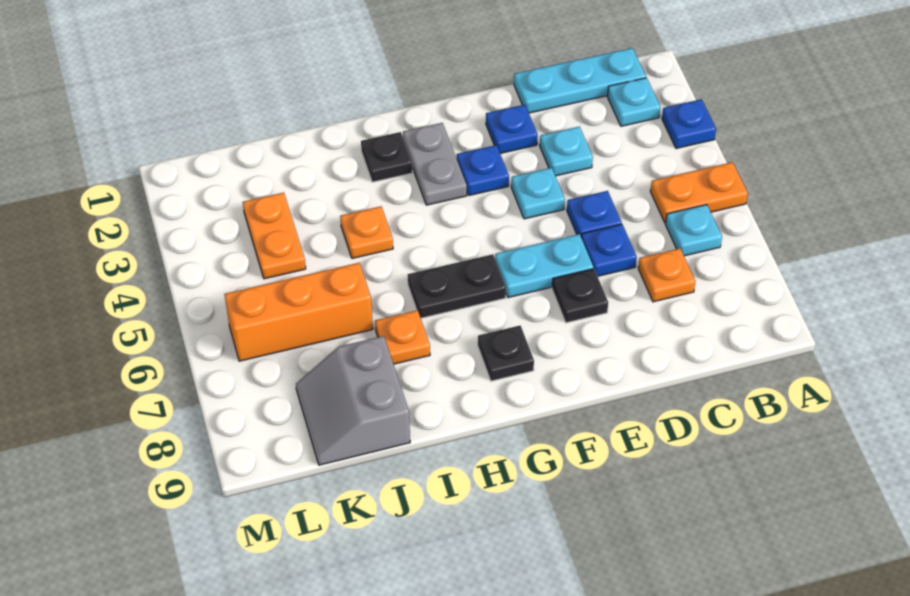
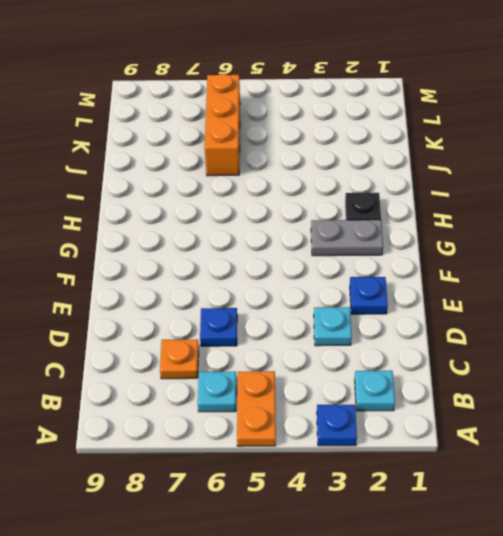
none -> cyan plate B1:D1 level 1
none -> blue plate D5 level 1
none -> cyan plate E4 level 1

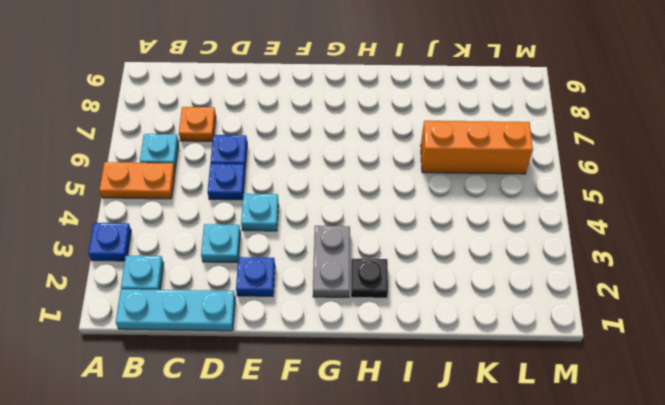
none -> cyan plate E6:F6 level 1
none -> black plate E7 level 1
none -> blue plate F3 level 1

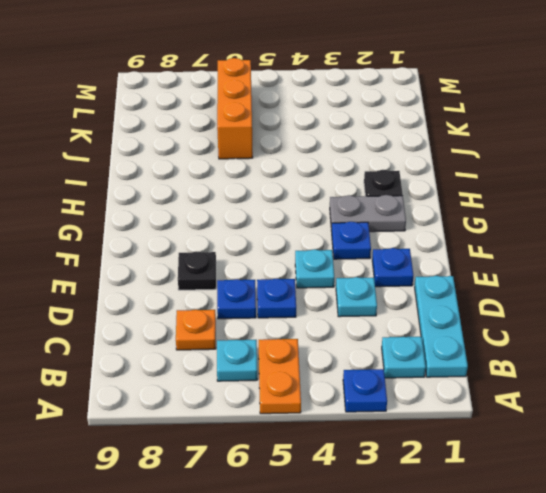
none -> cyan plate E6:F6 level 1
none -> black plate G6:H6 level 1
none -> black plate G8 level 1

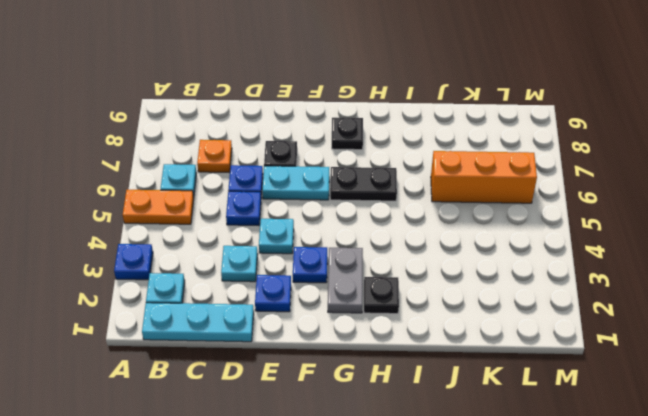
none -> orange plate I4 level 1
none -> orange plate I7 level 1
none -> grey slope J8:K9 level 1 top J

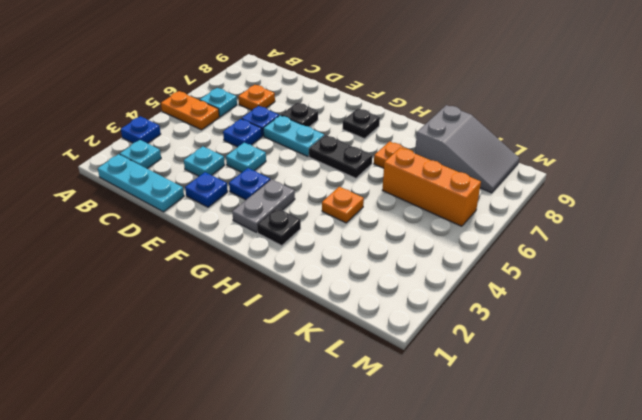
grey slope J8:L9 level 1 top J -> grey slope J8:K9 level 1 top J
none -> orange plate K3:K4 level 1

